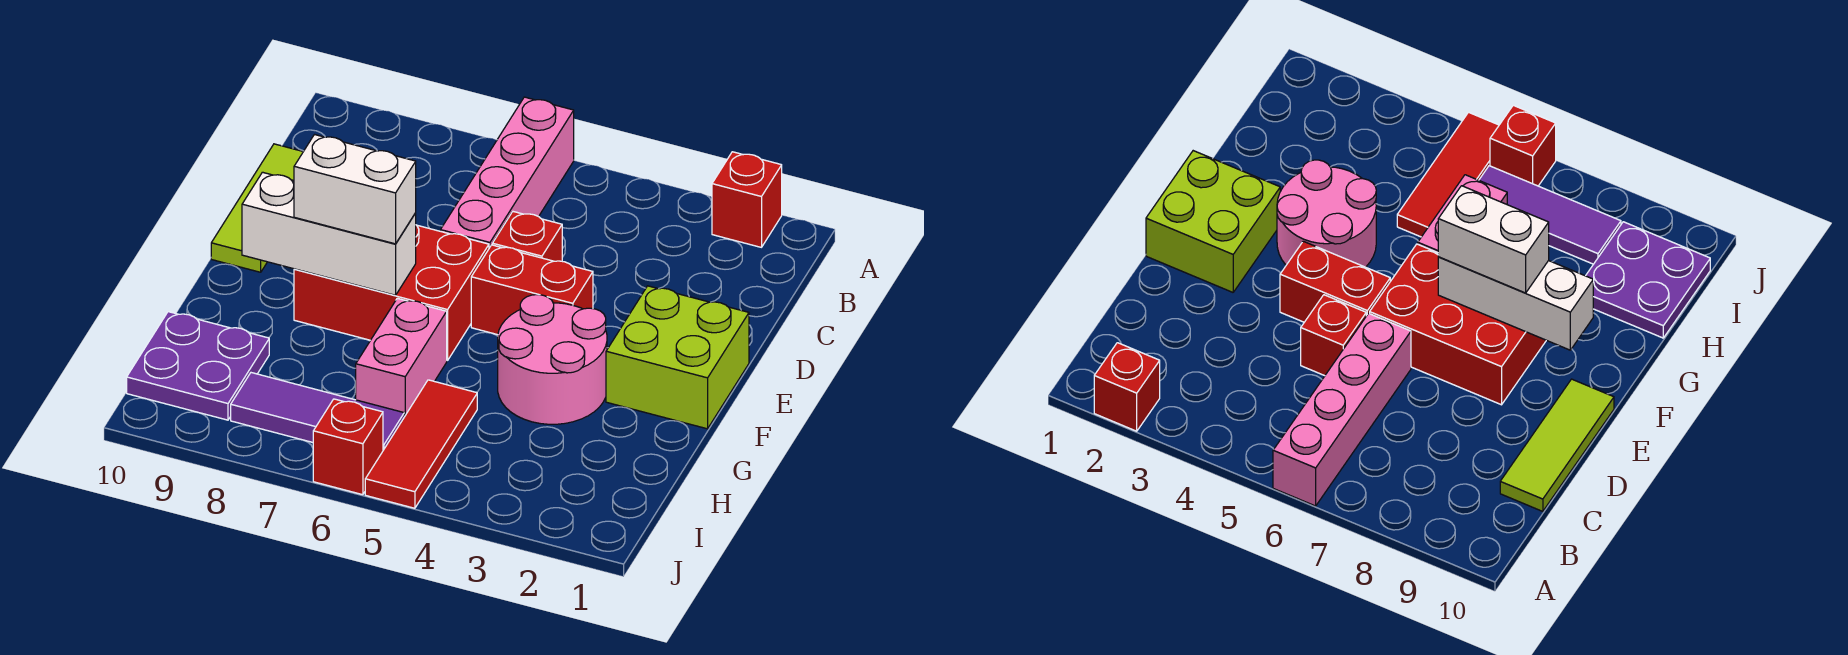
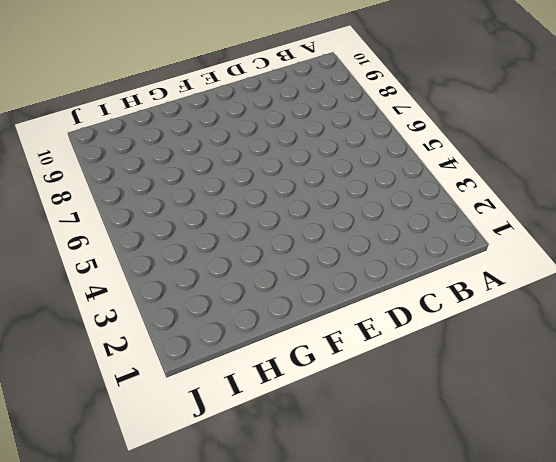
none -> red brick A2 level 1
none -> pink brick A6:D6 level 1
none -> lime tile C10:E10 level 1

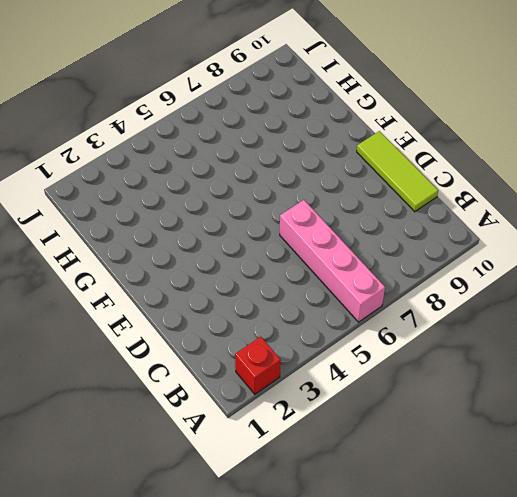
none -> red brick D5 level 1
none -> lime brick E1:F2 level 1
none -> red brick E4:E5 level 1

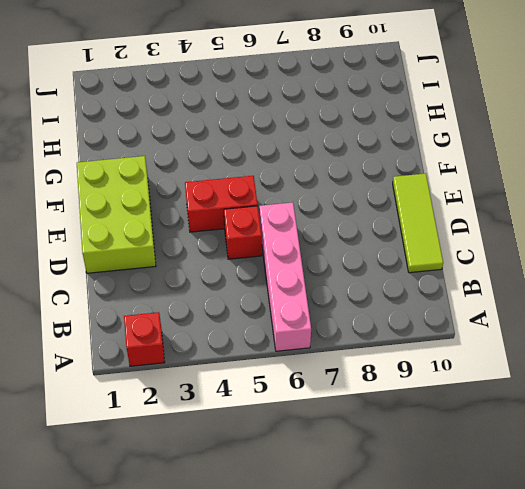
lime brick D1:F2 level 1 -> lime brick E1:F2 level 1
none -> red brick E6:F8 level 1
none -> pink round brick F3:G4 level 1
none -> pink brick G6:H6 level 1

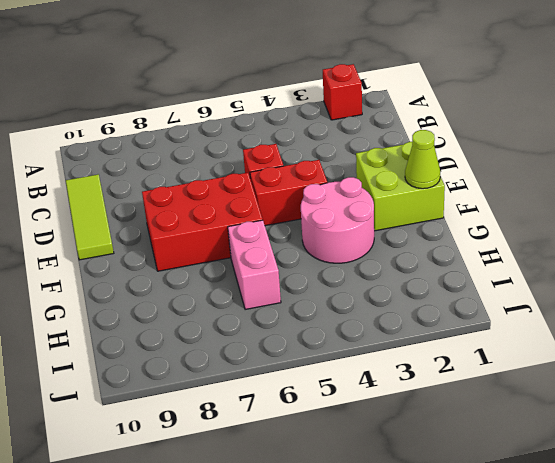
lime cone F1 level 2 -> none
none -> pink brick A6:D6 level 1
none -> red tile H5:J5 level 1
none -> purple plate H9:I10 level 1

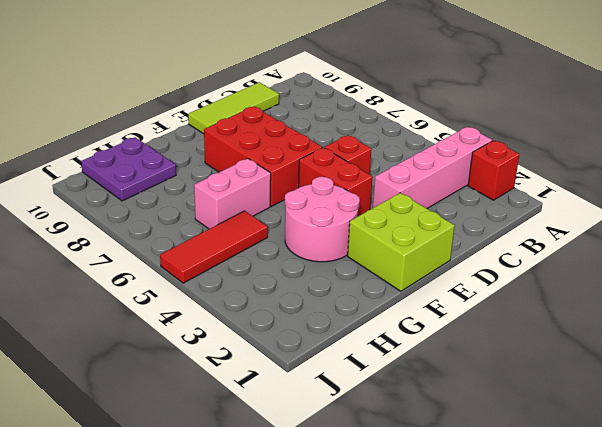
pink brick A3:D3 level 1 -> pink brick A6:D6 level 1
none -> purple tile I6:I8 level 1
none -> red brick J6 level 1
none -> white brick F7:F9 level 2

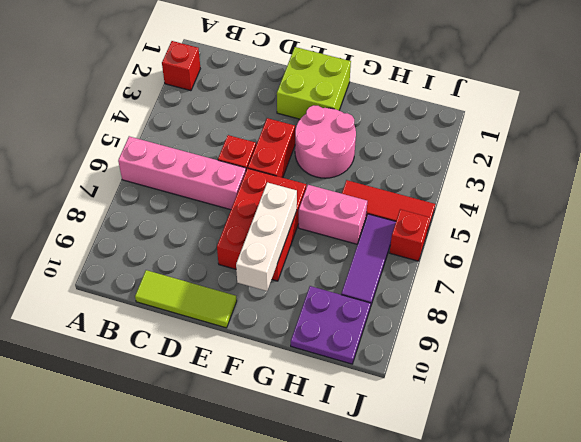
none -> white brick F7:F8 level 3

